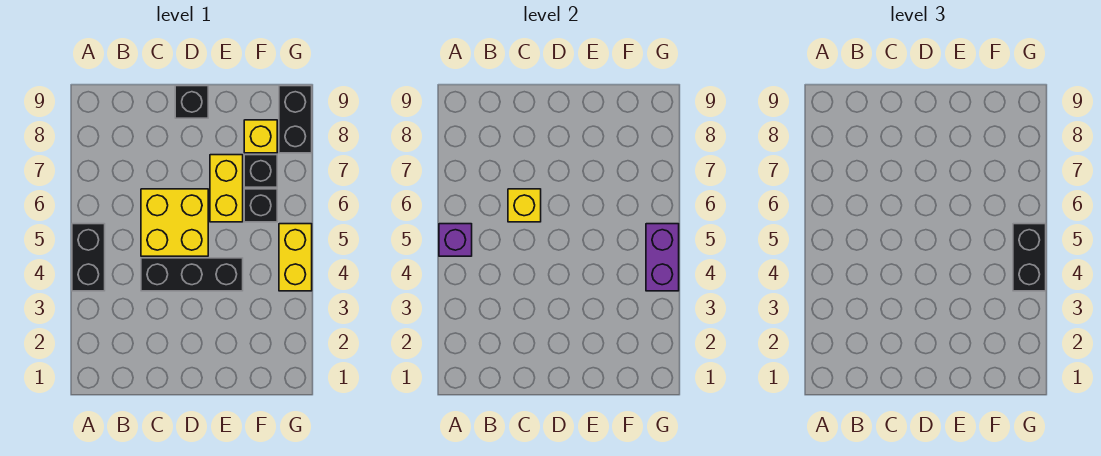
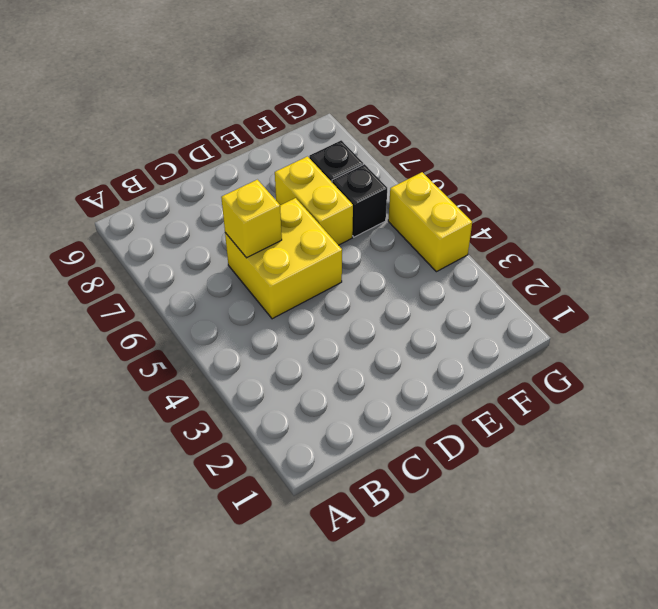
none -> black brick A4:A5 level 1
none -> black brick C4:E4 level 1
none -> black brick D9 level 1

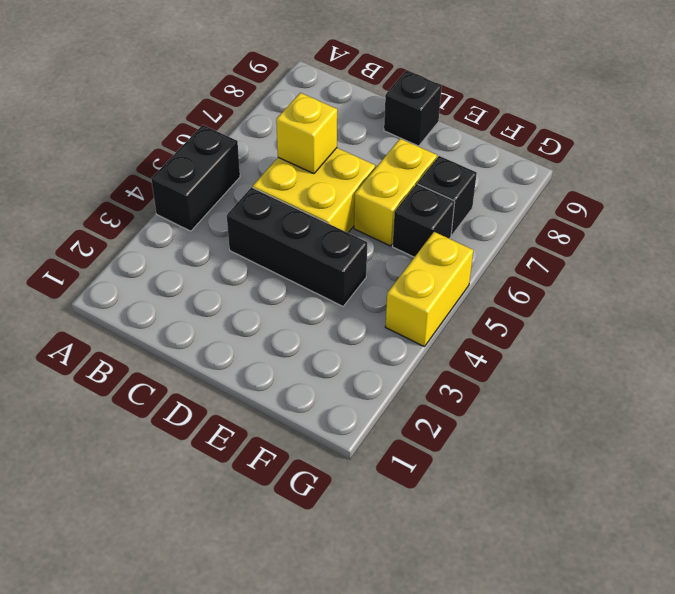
none -> yellow brick F8 level 1
none -> black brick G8:G9 level 1
none -> purple brick A5 level 2

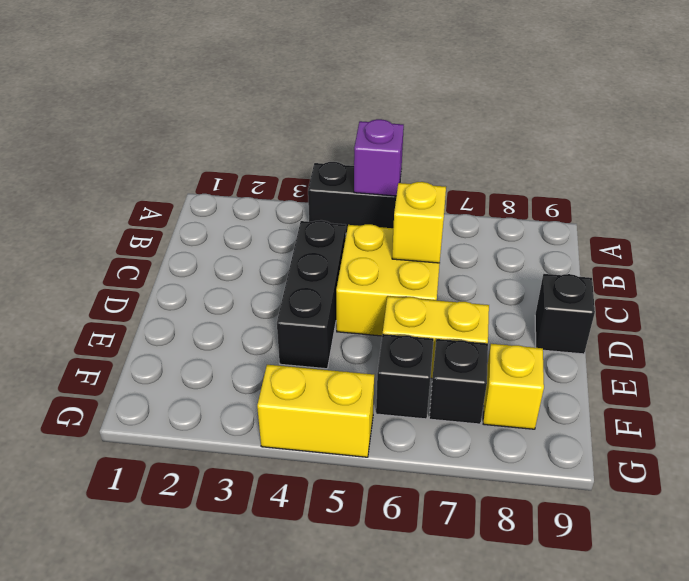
none -> black brick G8:G9 level 1
none -> purple brick G4:G5 level 2
none -> black brick G4:G5 level 3

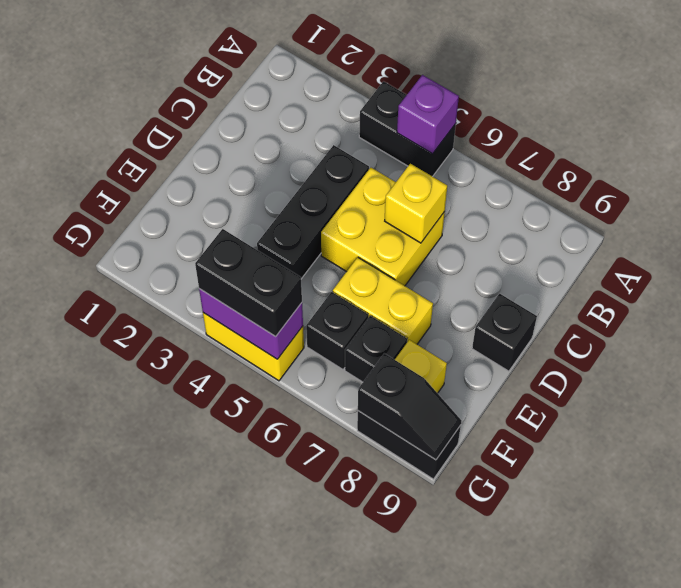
black slope G8:G9 level 2 top 8 -> none

